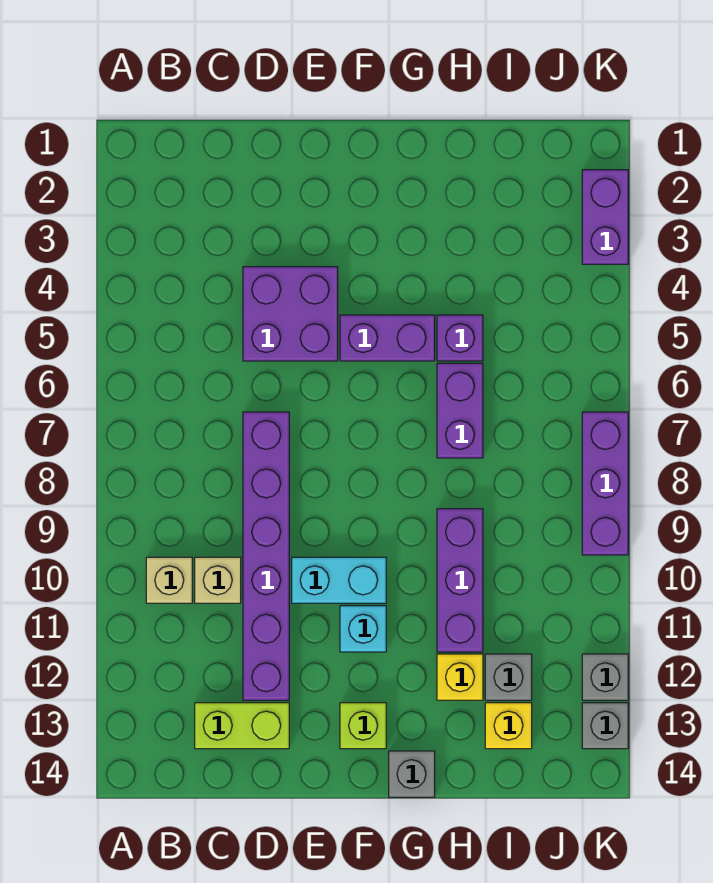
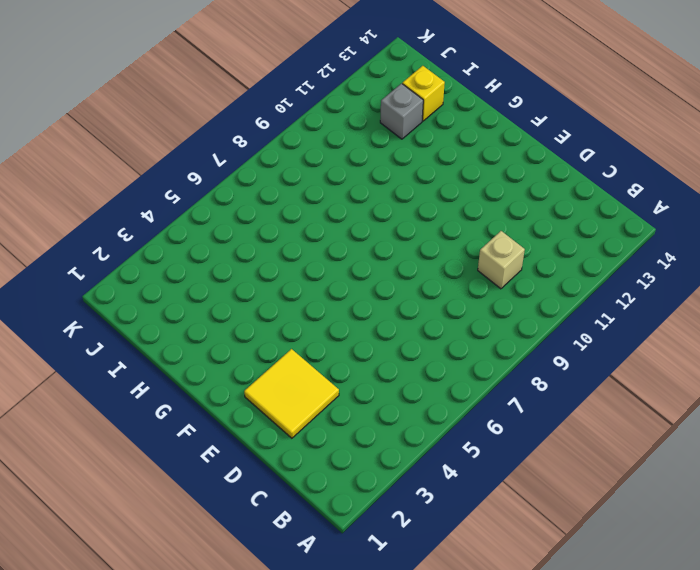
yellow tile D2:E3 level 1 -> none
none -> tan brick B10 level 1
none -> lime brick C13:D13 level 1
none -> purple brick D4:E5 level 1

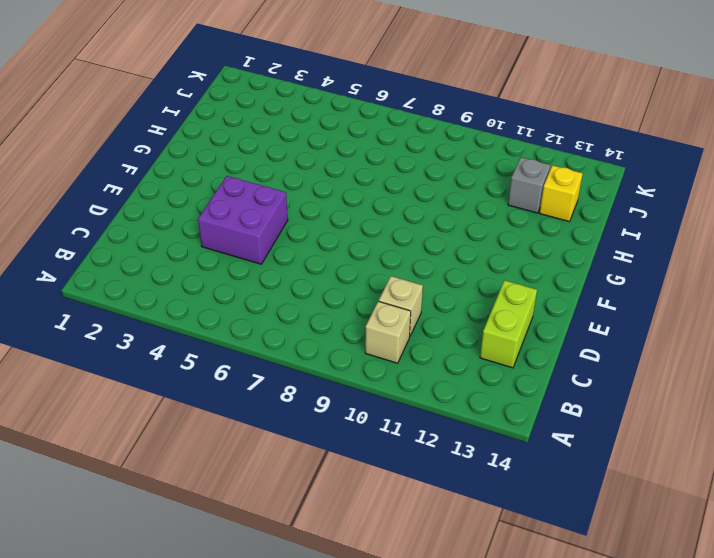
none -> purple brick D7:D12 level 1
none -> cyan brick E10:F10 level 1
none -> purple brick F5:G5 level 1

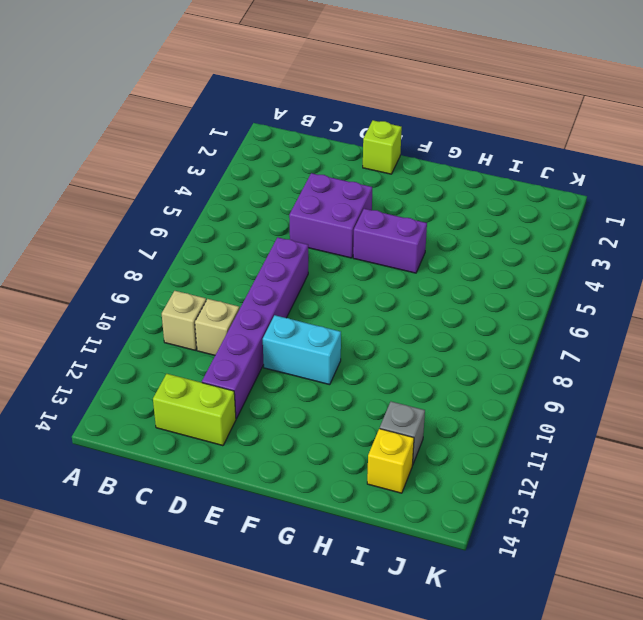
lime brick E1 level 1 -> lime brick F13 level 1
none -> cyan brick F11 level 1
none -> grey brick G14 level 1
none -> purple brick H5 level 1

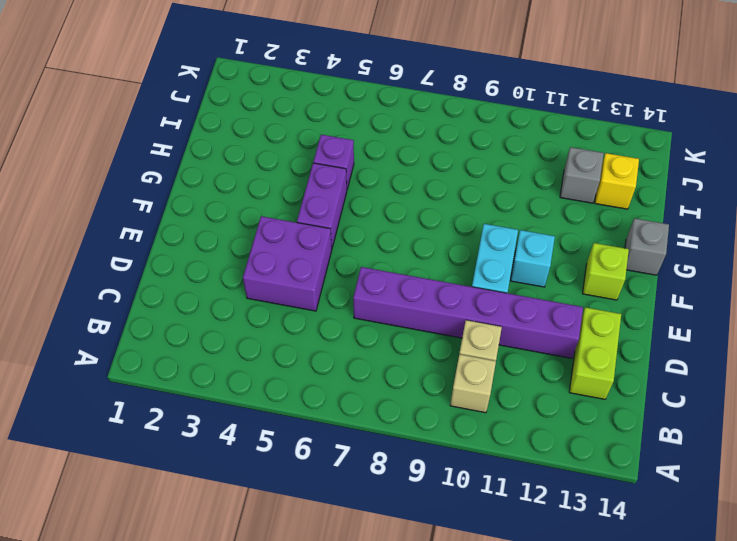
none -> purple brick H6:H7 level 1
none -> purple brick H9:H11 level 1
none -> yellow brick H12 level 1

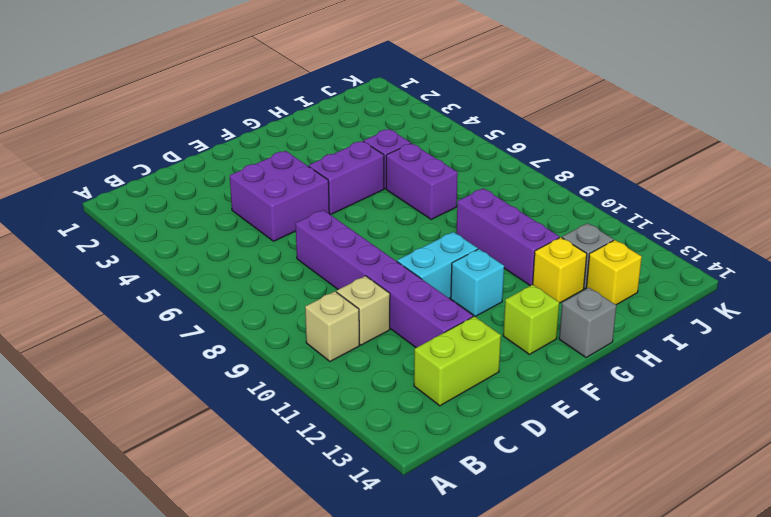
none -> purple brick K2:K3 level 1
none -> purple brick K7:K9 level 1
none -> grey brick K12 level 1

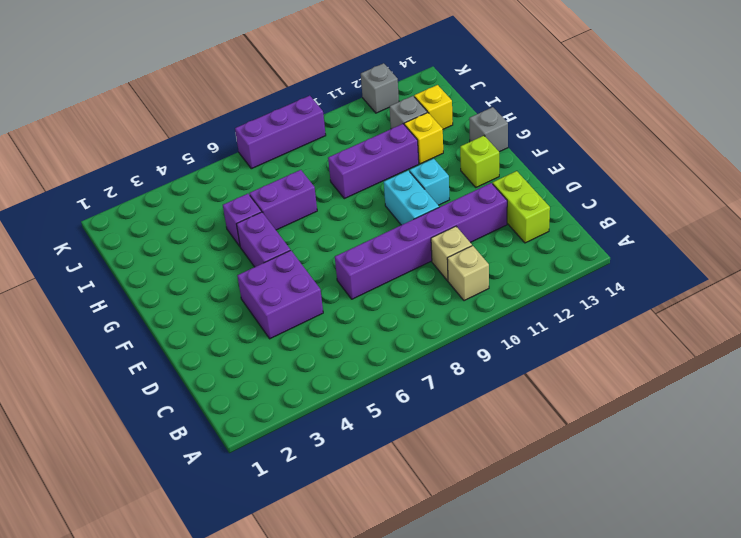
none -> purple brick K2:K3 level 1
none -> grey brick K13 level 1

